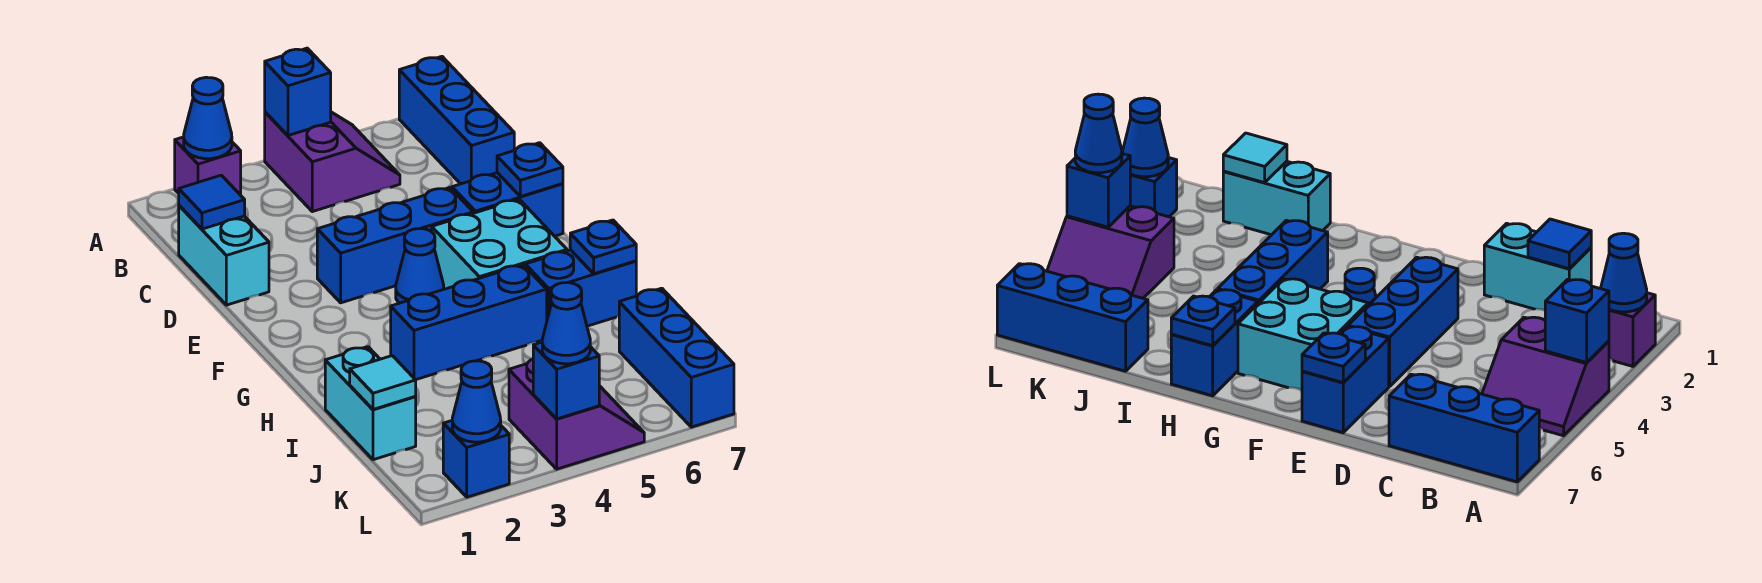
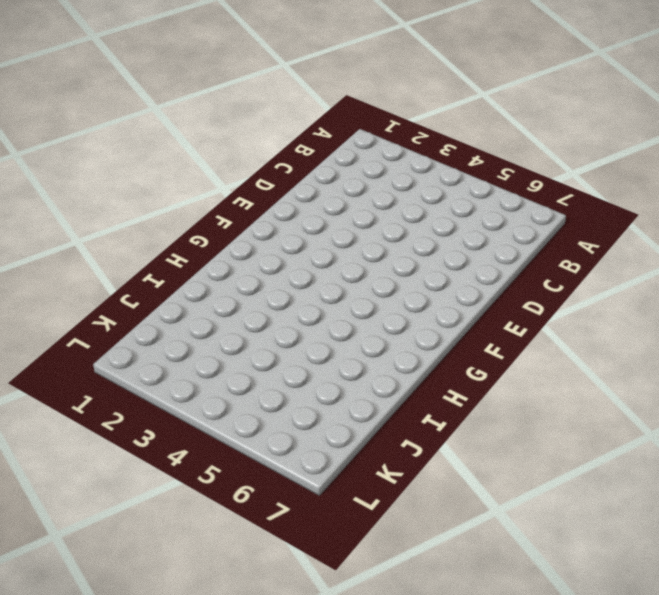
none -> purple brick A2 level 1
none -> purple slope A4:B5 level 1 top 4
none -> blue brick A7:C7 level 1

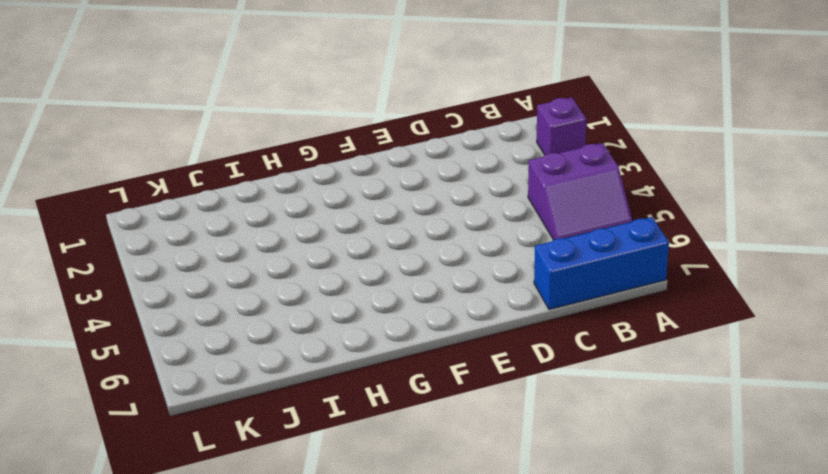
none -> cyan brick C1:D1 level 1
none -> blue brick E3:E5 level 1
none -> blue brick E6:E7 level 1

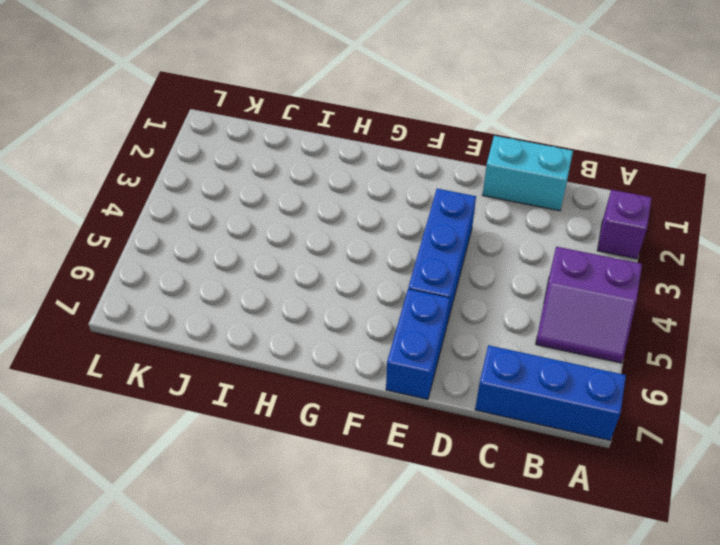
none -> blue cone F4 level 1
none -> cyan brick F5:G6 level 1
none -> blue brick H3:H5 level 1

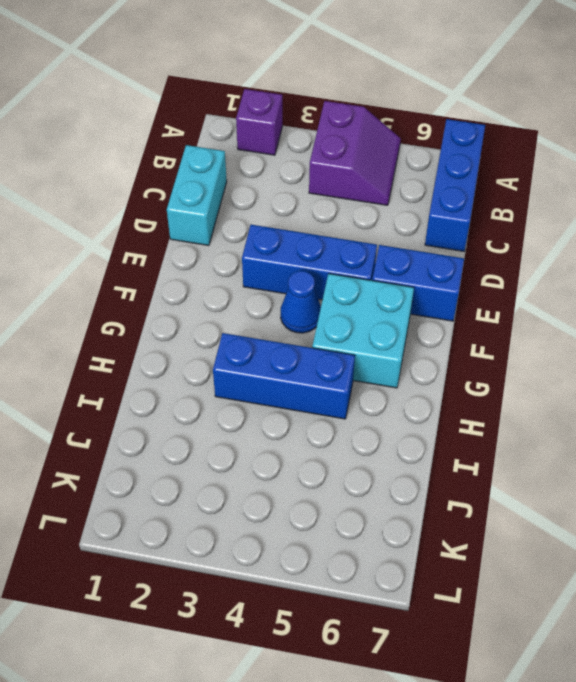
none -> blue brick H6:H7 level 1
none -> cyan brick I1:J1 level 1
none -> blue brick J7:L7 level 1

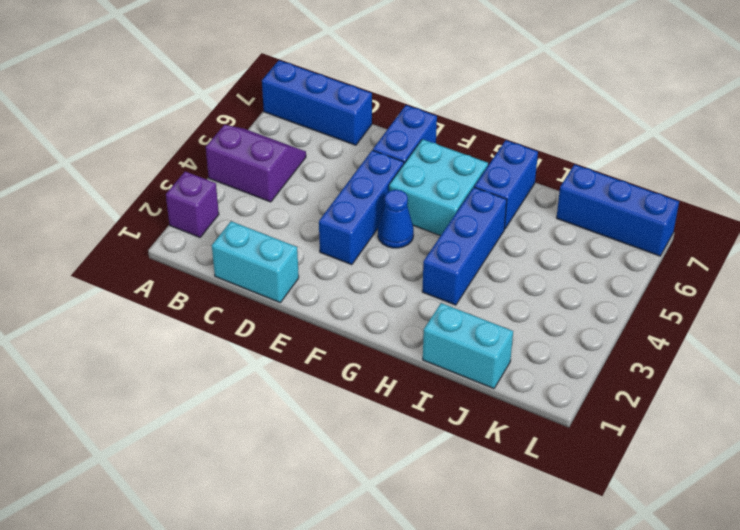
none -> purple slope K4:L5 level 1 top 4
none -> blue brick L2 level 1
none -> blue cone A2 level 2

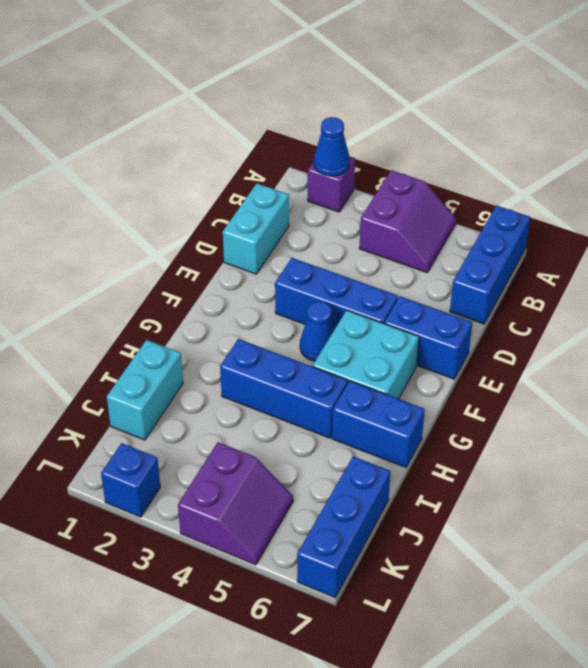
none -> blue brick A4 level 2
none -> blue tile C1 level 2
none -> blue plate E7 level 2

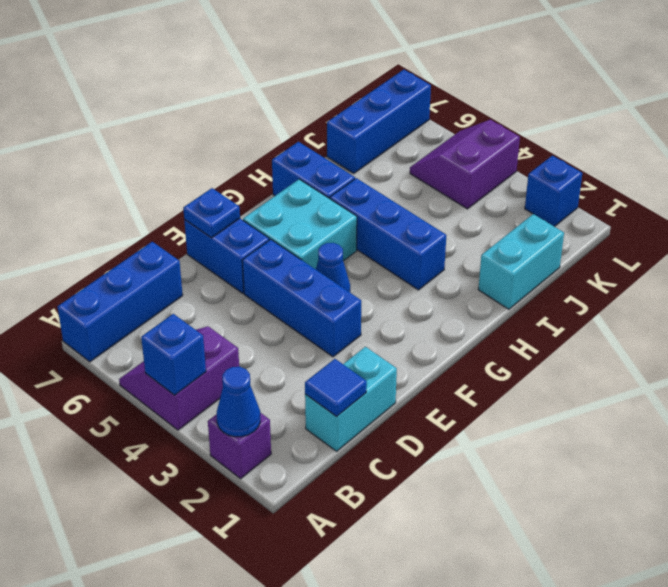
none -> blue plate H7 level 2
none -> cyan tile J1 level 2
none -> blue cone L2 level 2

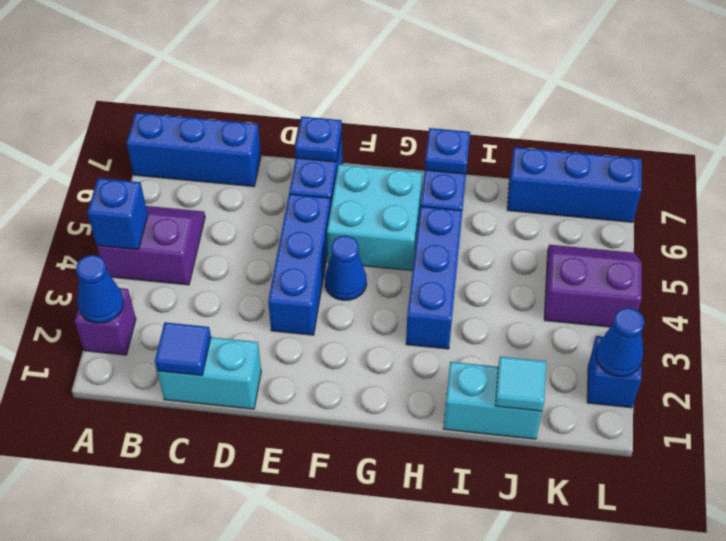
none -> blue brick L4 level 2
none -> blue cone L4 level 3

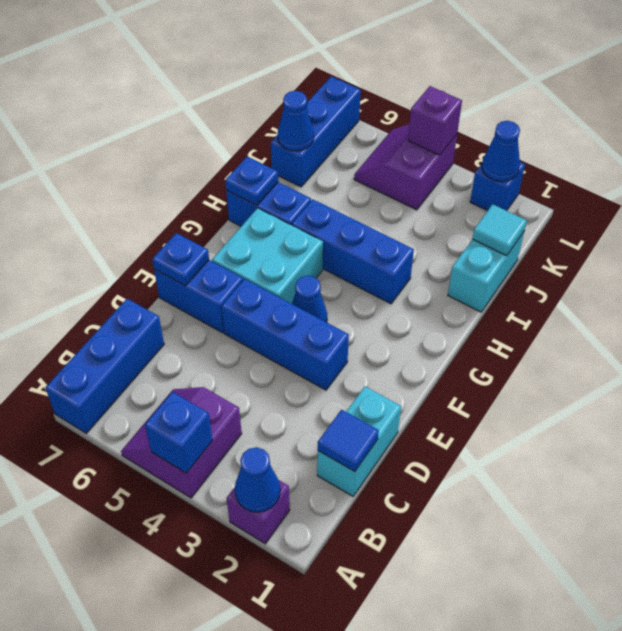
blue cone J7 level 2 -> blue cone L4 level 3
purple brick L4 level 2 -> blue brick L4 level 2

